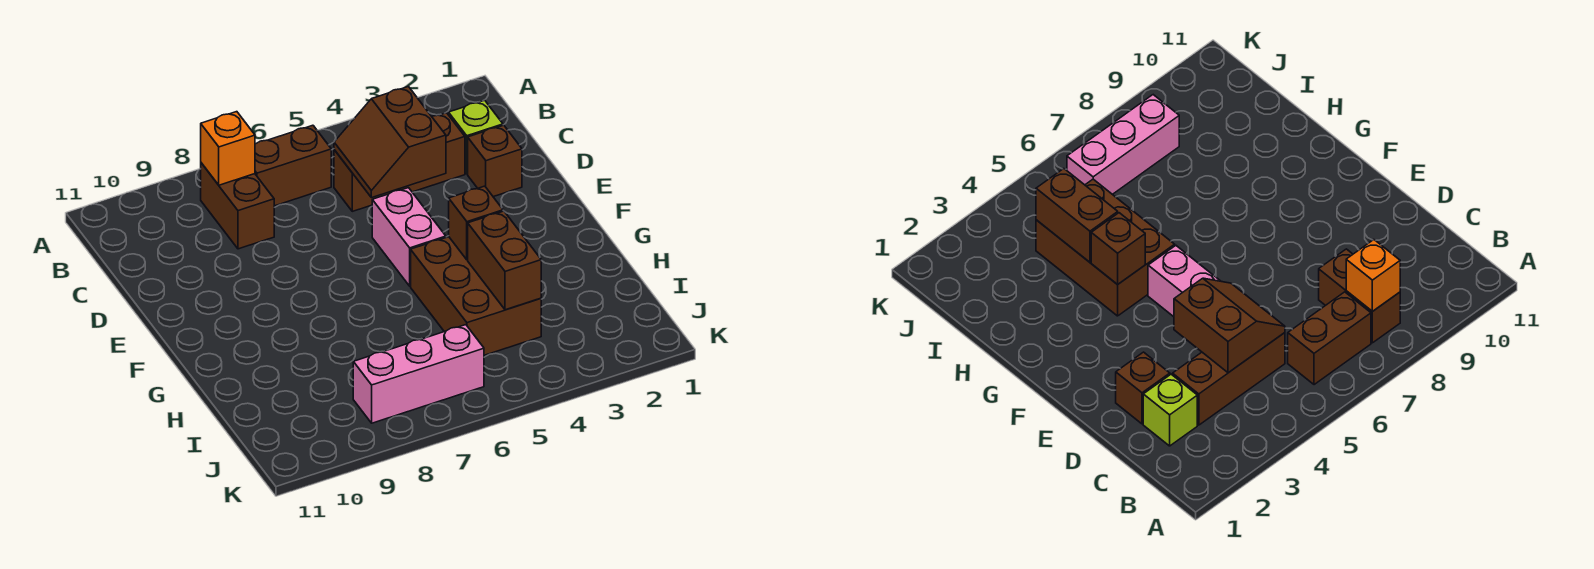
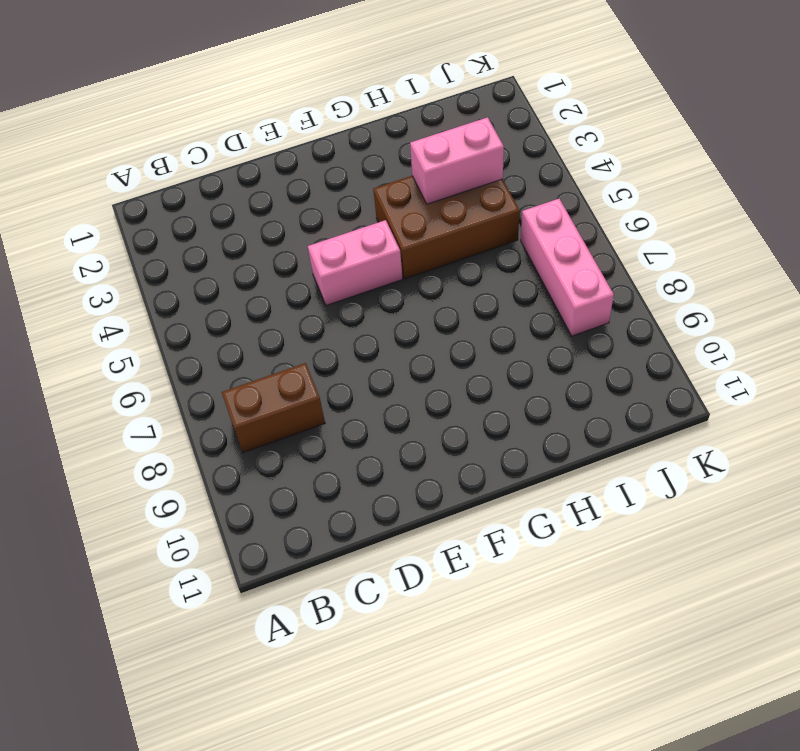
pink brick H4:I4 level 2 -> brown brick H4:I4 level 2
none -> brown brick B6:B7 level 1
none -> lime brick C2 level 1
none -> brown brick C3:C5 level 1

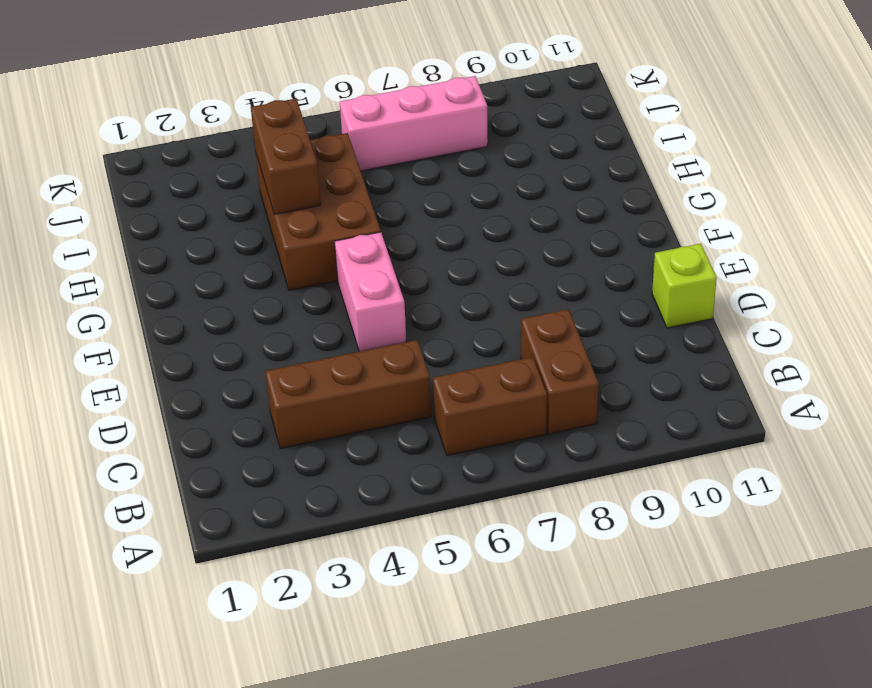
lime brick D11 level 1 -> lime brick C2 level 1
none -> brown brick D2 level 1
none -> orange brick B8 level 2
none -> brown slope C4:D5 level 2 top 4

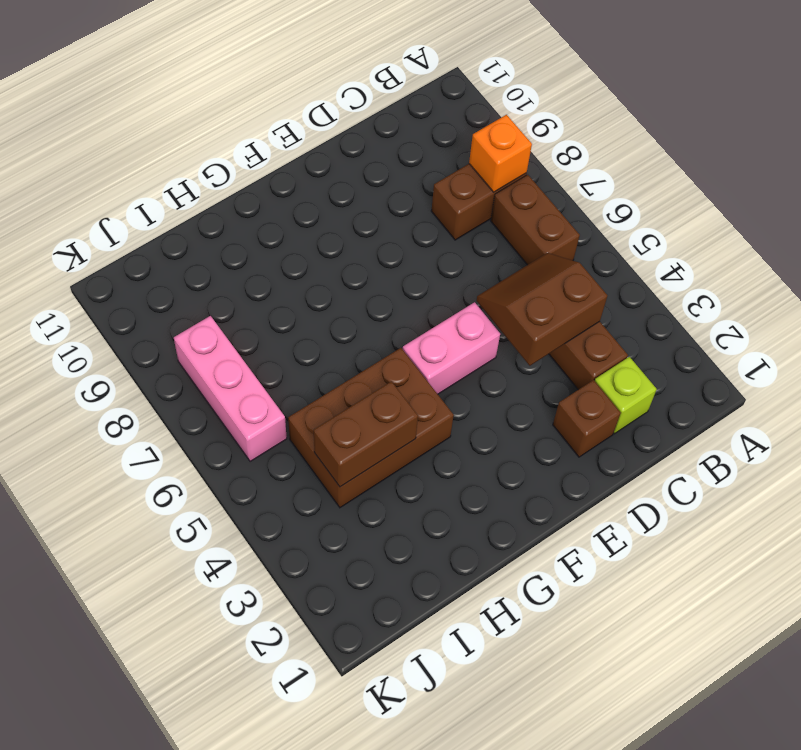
none -> brown brick G4 level 2

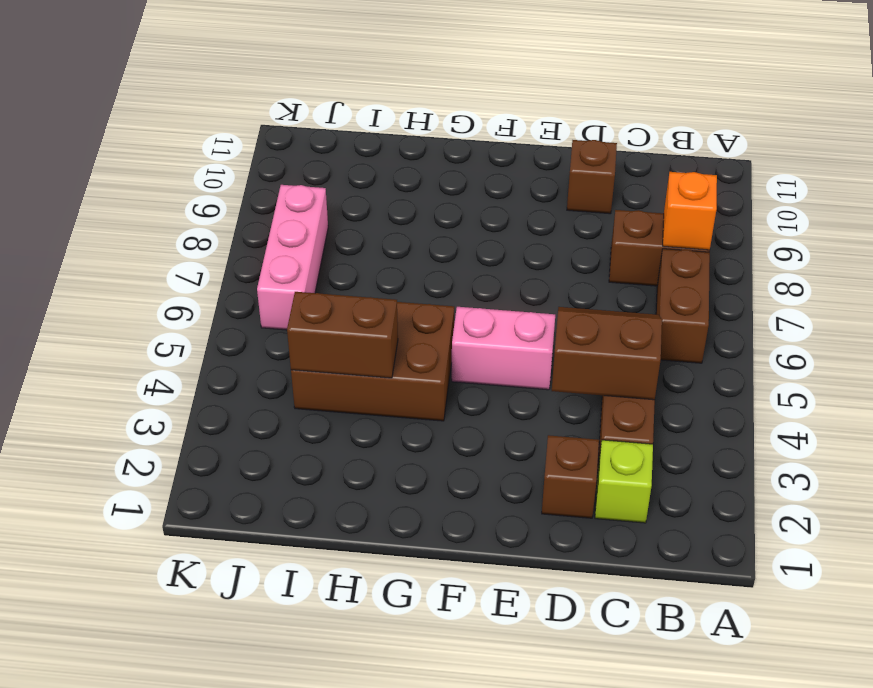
brown brick D10 level 1 -> brown brick G4 level 2

